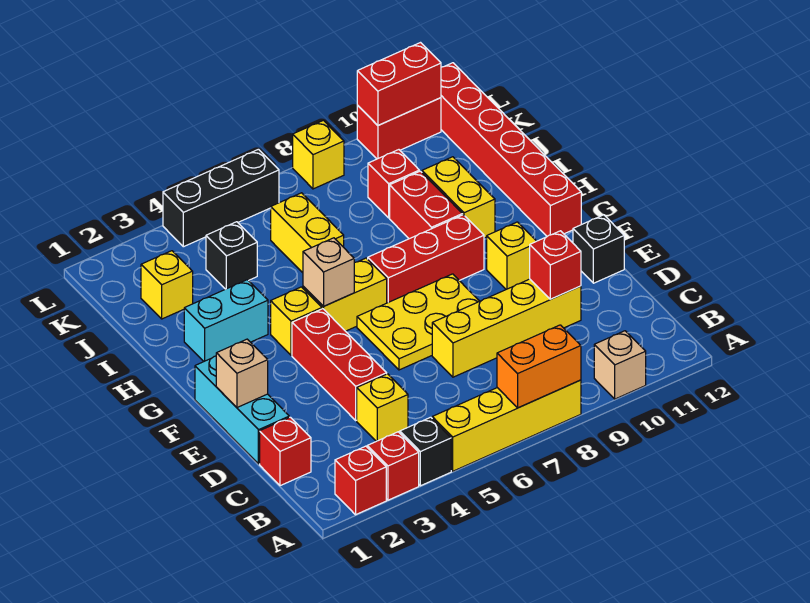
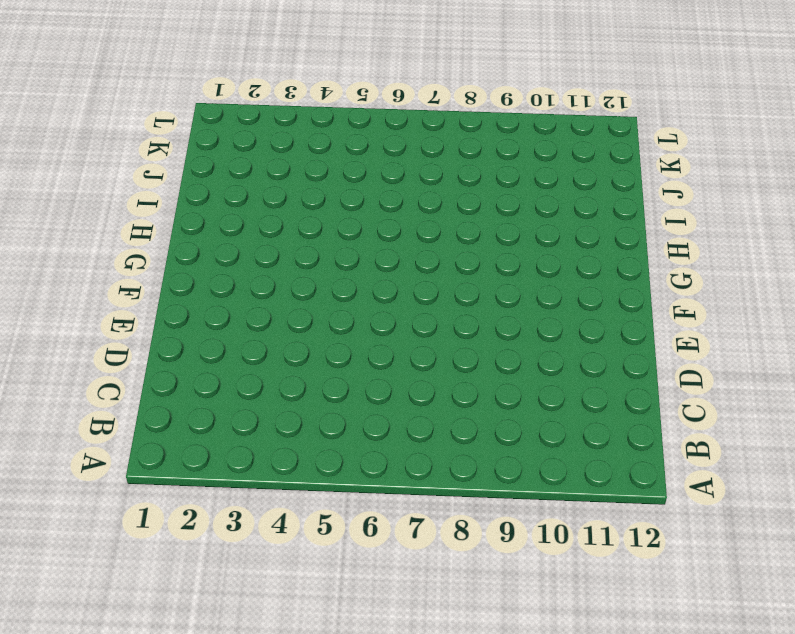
none -> red brick A2 level 1
none -> red brick A3 level 1
none -> black brick A4 level 1
none -> yellow brick A5:A8 level 1

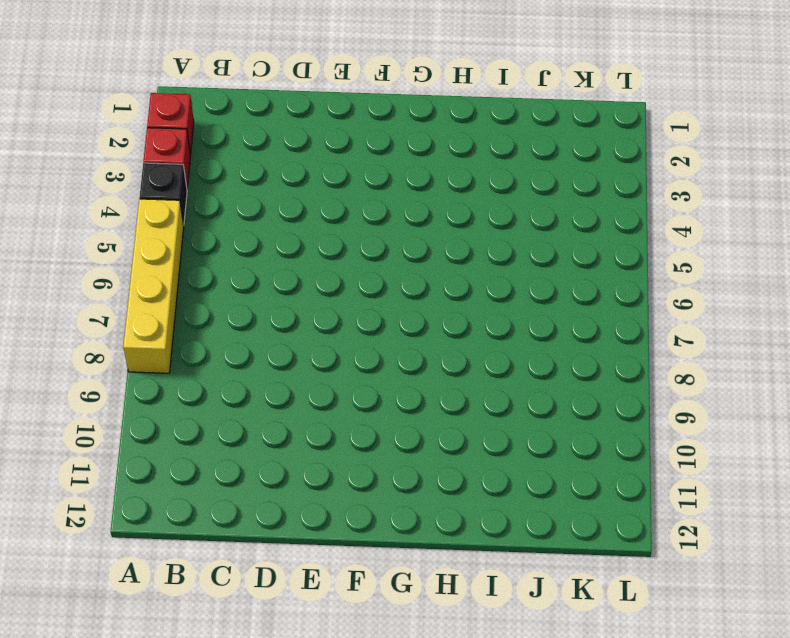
none -> tan brick A10 level 1
none -> red brick C1 level 1
none -> yellow brick C4 level 1
none -> cyan brick D1:F1 level 1

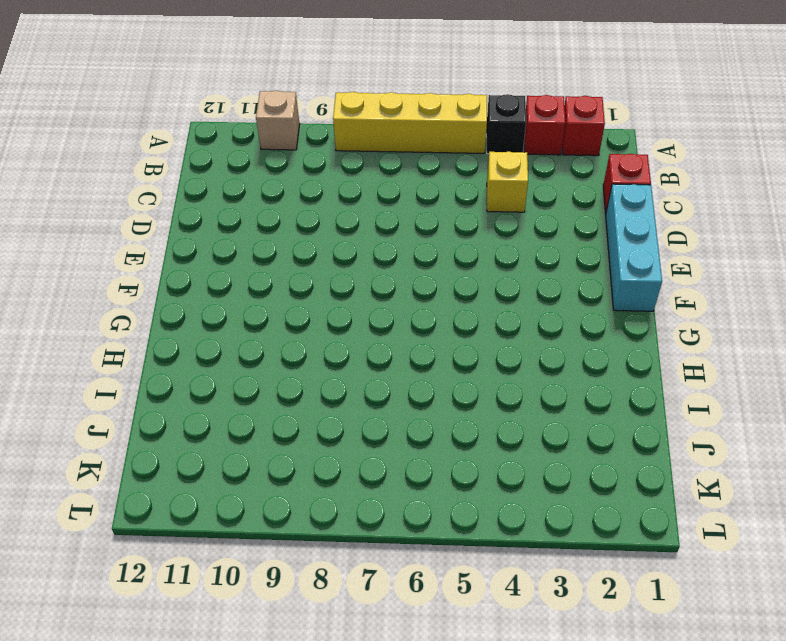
none -> red brick D4:F4 level 1
none -> yellow brick D7:D10 level 1
none -> yellow plate E6:F8 level 1
none -> black brick E12 level 1

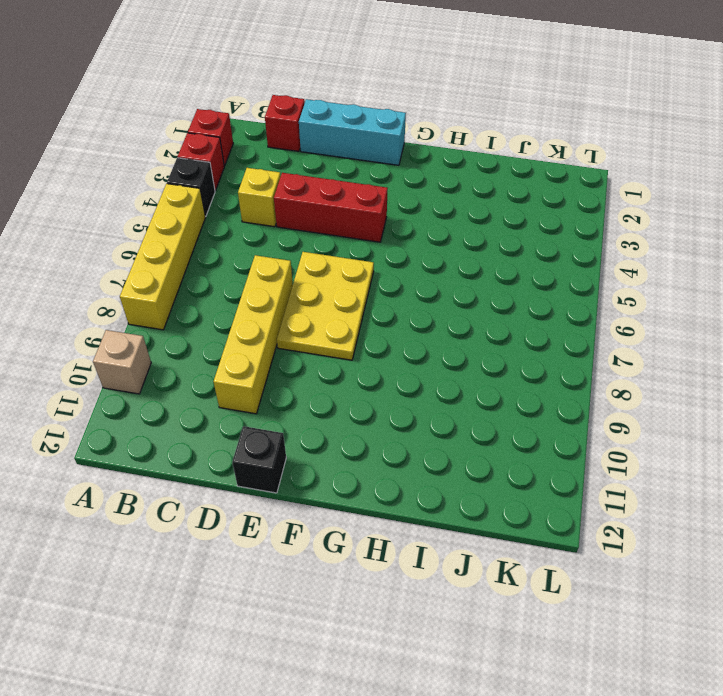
none -> yellow brick F10 level 1
none -> yellow brick G4 level 1
none -> yellow brick G5:G6 level 1
none -> red brick G7:G9 level 1

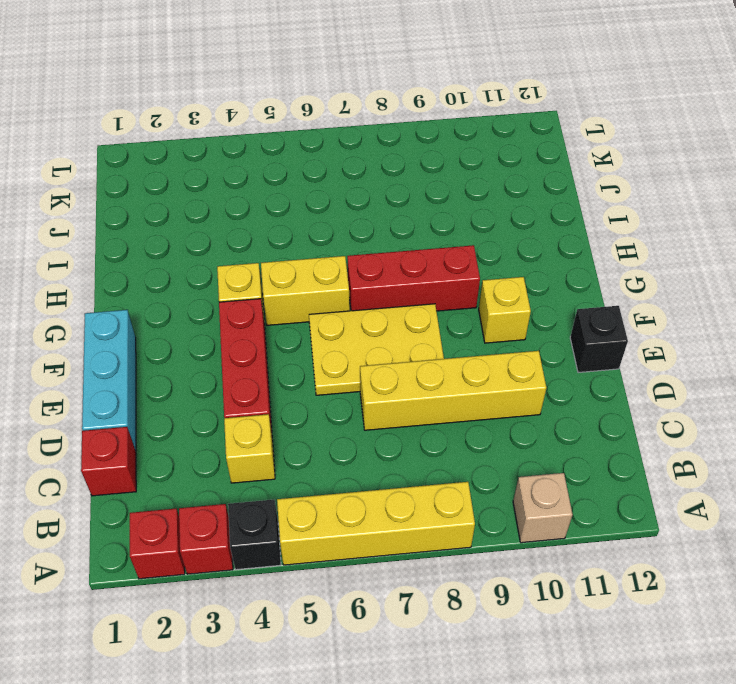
none -> red brick G12:L12 level 1
none -> cyan brick H2:H3 level 1
none -> red brick H9:I9 level 1
none -> yellow brick H10:I10 level 1

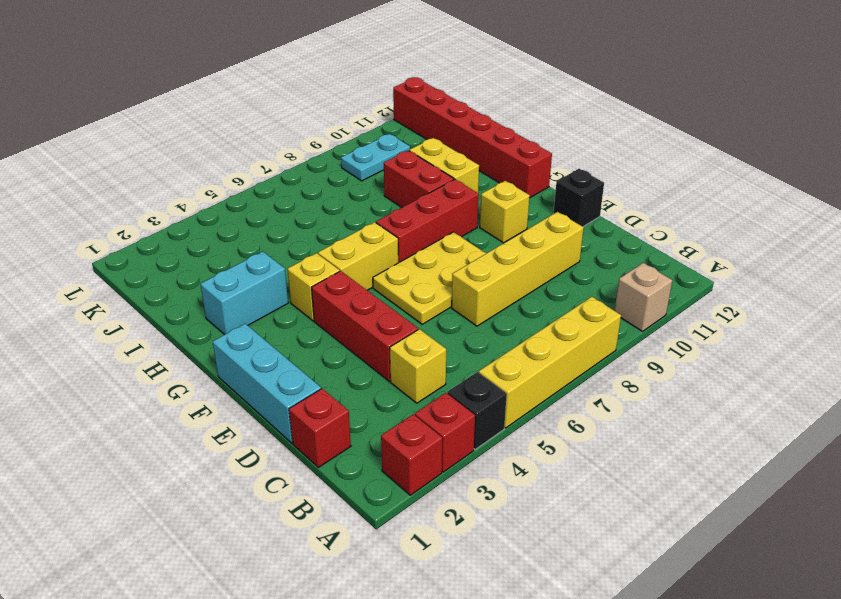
cyan plate K9:K10 level 1 -> none
none -> yellow brick I6:J6 level 1
none -> yellow brick J2 level 1
none -> black brick J4 level 1
none -> red brick J9 level 1

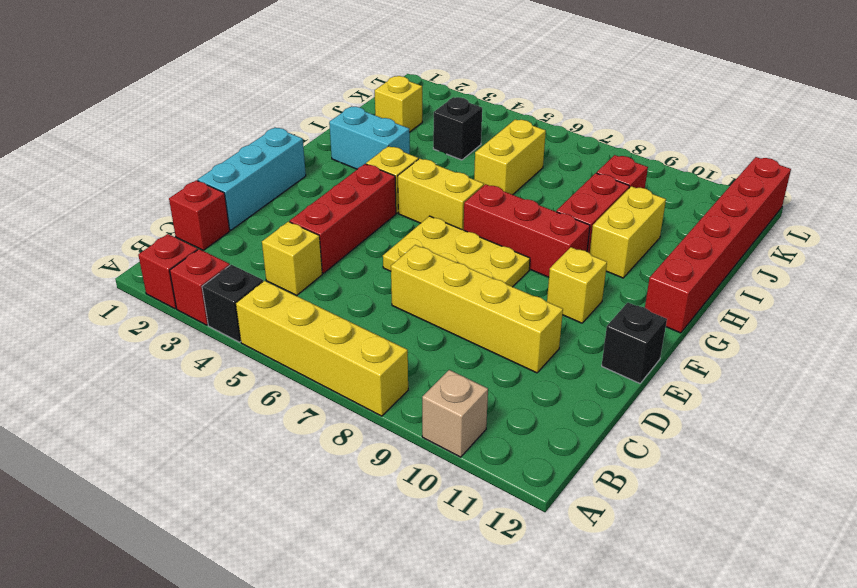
none -> black brick L4:L6 level 1
none -> yellow brick L8 level 1
none -> red brick L10:L11 level 1
none -> orange brick A7:A8 level 2

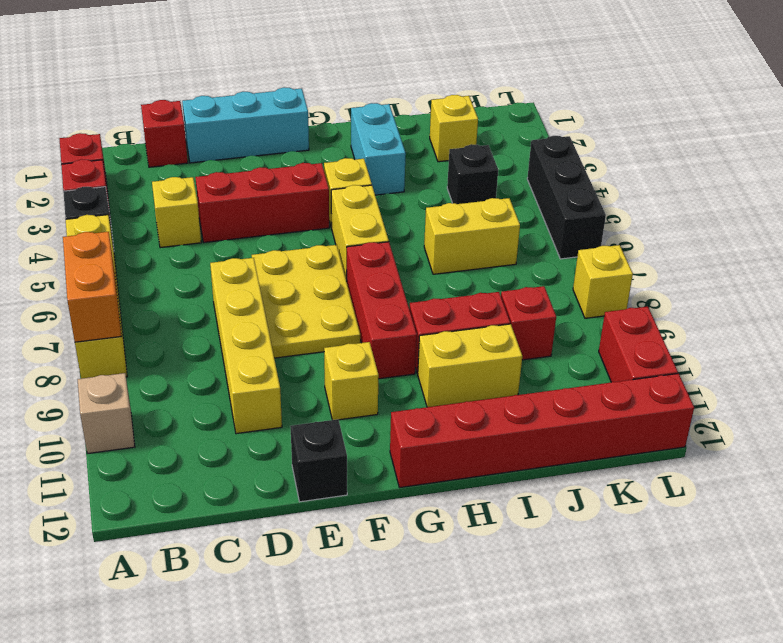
none -> red brick D10 level 2
none -> tan brick E1 level 2
none -> tan brick G5 level 2
none -> red brick L10:L11 level 2

